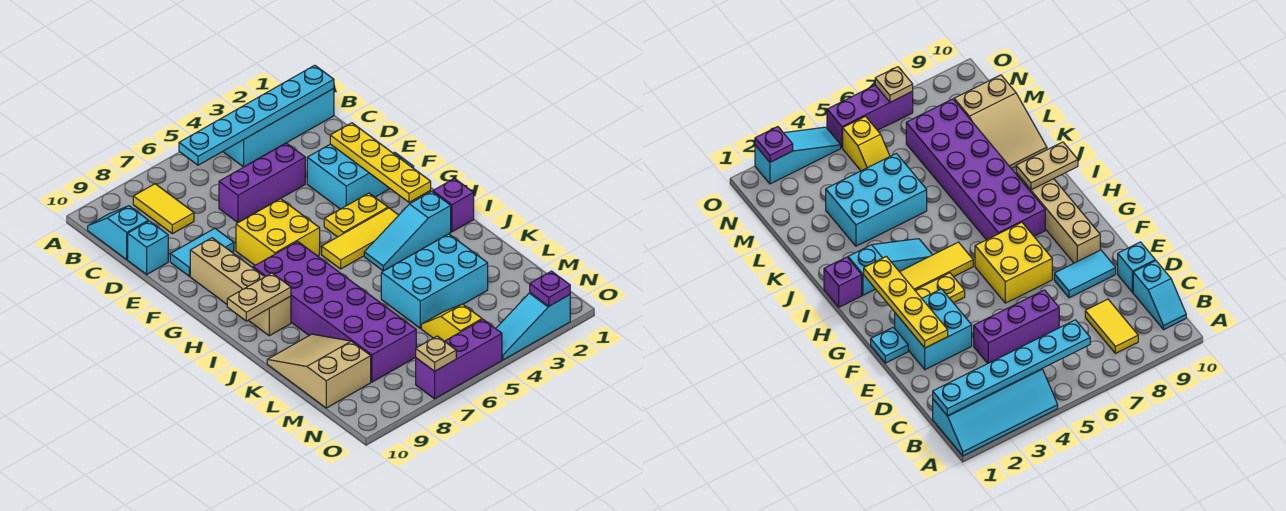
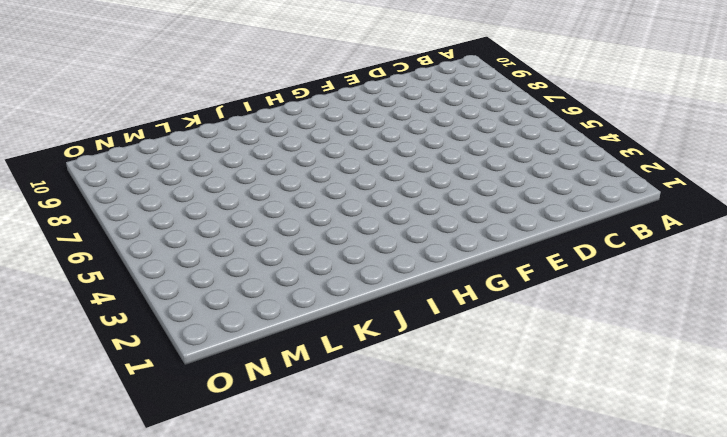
none -> cyan slope A1:B4 level 1 top B
none -> yellow tile B8:C8 level 1
none -> cyan slope B10:C10 level 1 top C

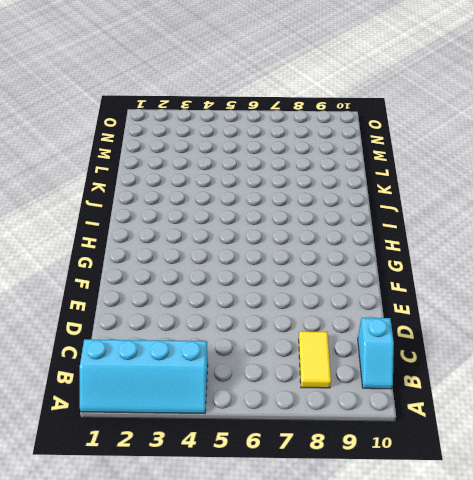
none -> purple brick D4:D6 level 1
none -> cyan brick D10 level 1
none -> cyan brick E2:F3 level 1

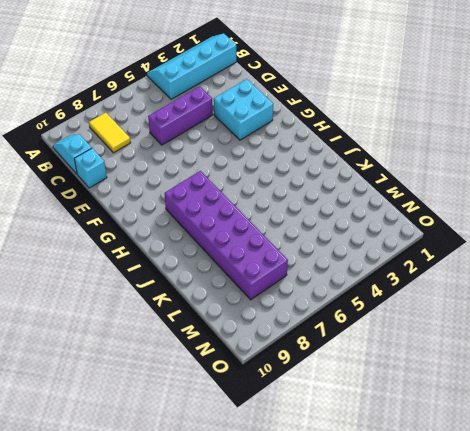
none -> cyan tile E8:E9 level 1
none -> cyan plate F1 level 1
none -> yellow brick F6:G7 level 1

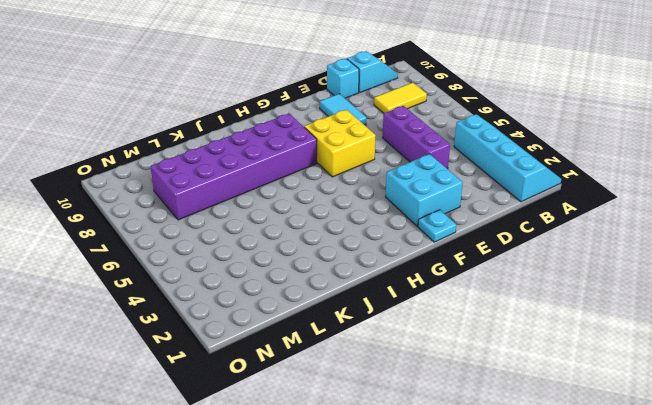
none -> tan brick F9:I9 level 1
none -> yellow plate G3:G4 level 1
none -> yellow tile H3:H5 level 1

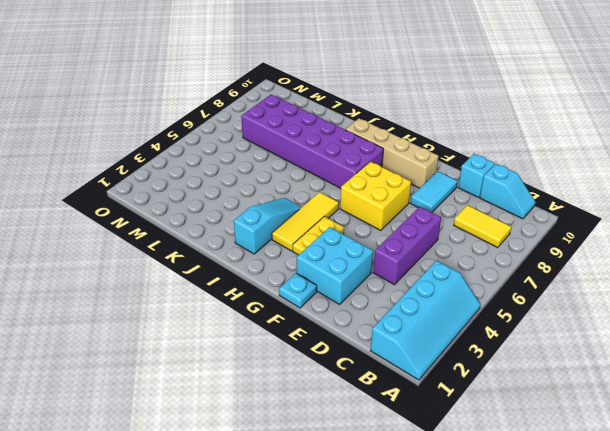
none -> purple brick I1 level 1
none -> cyan brick K3:L5 level 1
none -> tan slope K9:M10 level 1 top M

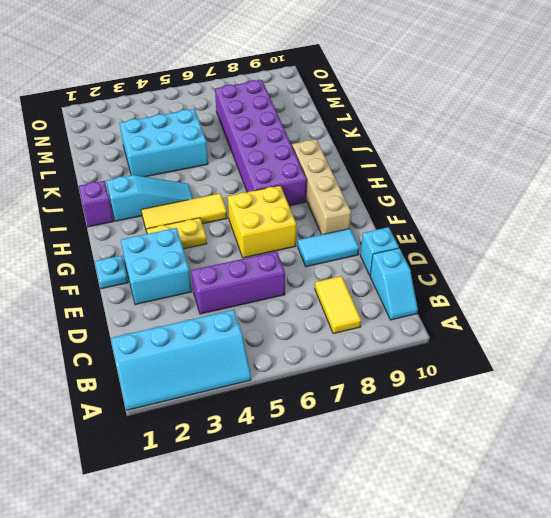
none -> tan slope K9:M10 level 1 top M
none -> yellow slope M5:N5 level 1 top N
none -> cyan slope O2:O4 level 1 top 2

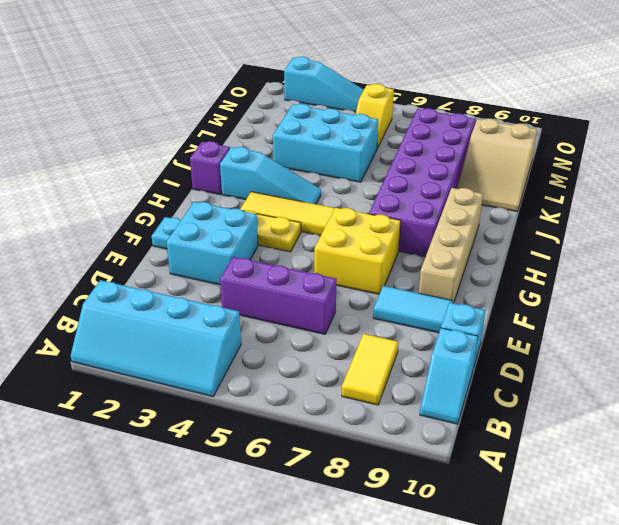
none -> purple brick O5:O7 level 1
none -> cyan plate B1:B6 level 2
none -> yellow plate E2:H2 level 2

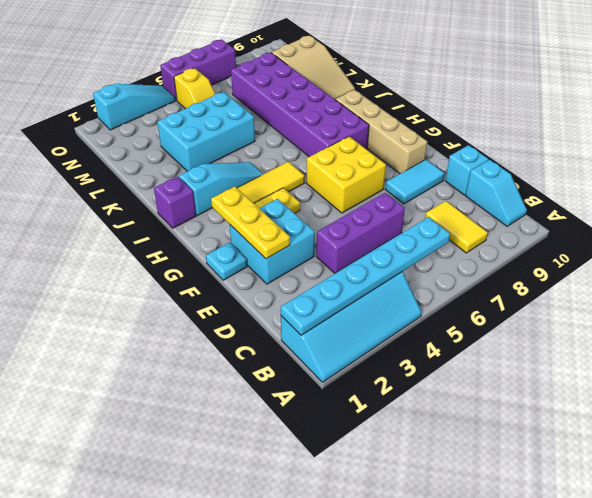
yellow plate E2:G2 level 2 -> yellow plate E2:H2 level 2
none -> tan plate I9:I10 level 2
none -> purple plate O2 level 2
none -> tan plate O7 level 2

